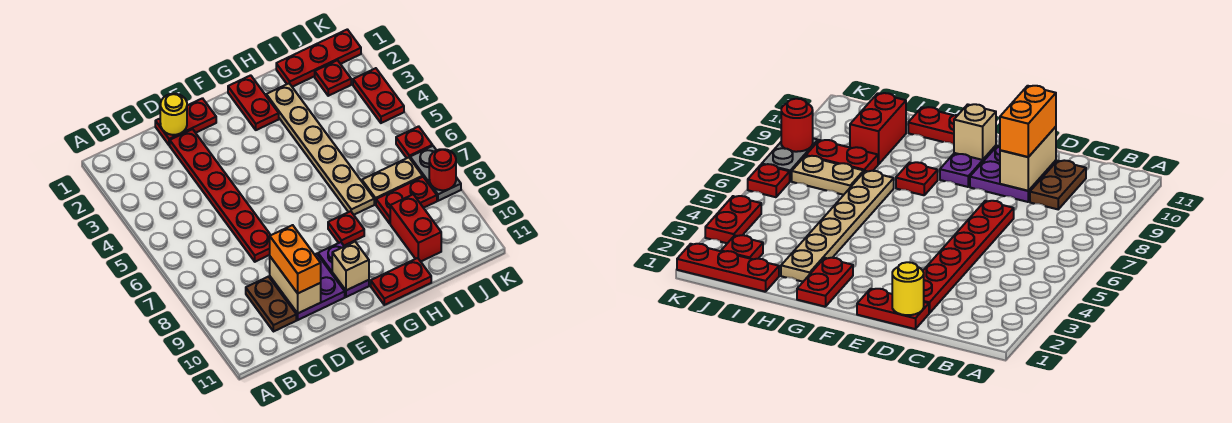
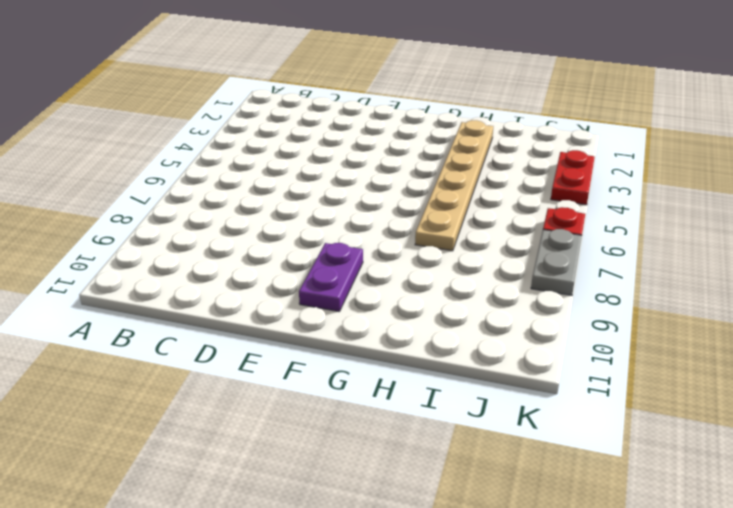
none -> brown plate C9:C10 level 1
none -> red plate D1:E1 level 1
none -> red plate D2:D7 level 1

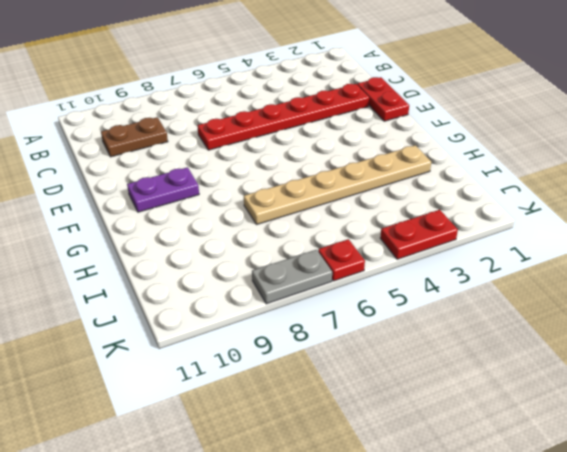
none -> purple plate D9:E10 level 1
none -> red plate G1:G2 level 1
none -> red plate G8 level 1

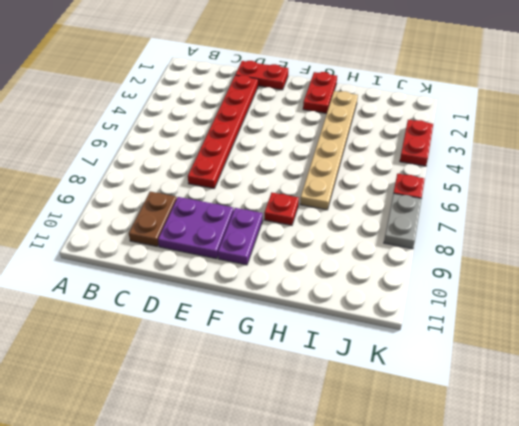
none -> red plate G11:H11 level 1
none -> red plate I1:K1 level 1
none -> tan plate I7:J7 level 1

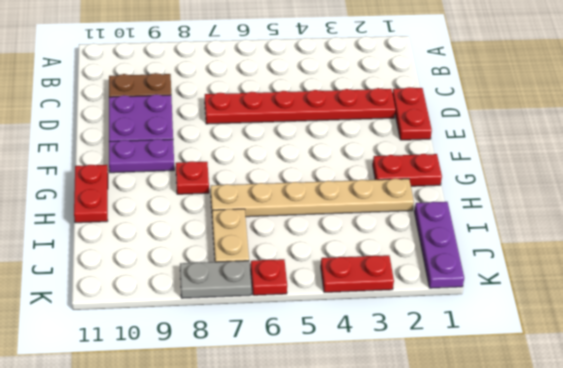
purple plate I1:K1 level 1 -> red plate I1:K1 level 1
none -> red plate I8:J8 level 1
none -> red brick I9:I10 level 1
none -> red plate J2 level 1

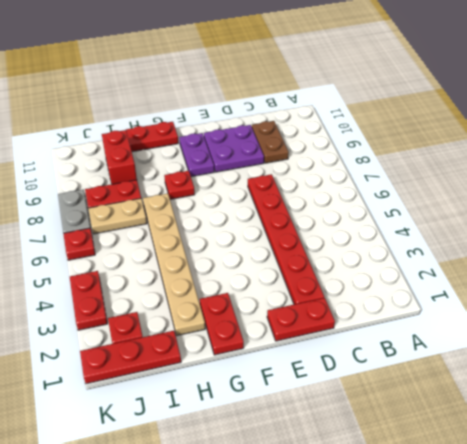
none -> yellow round brick D1 level 2
none -> tan brick D9:D10 level 2
none -> tan brick F10 level 2

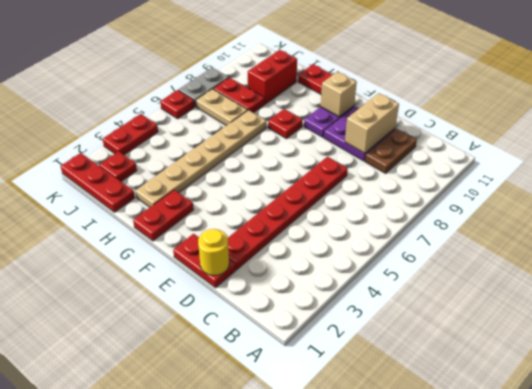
none -> red round brick K8 level 2
none -> orange brick D9:D10 level 3

